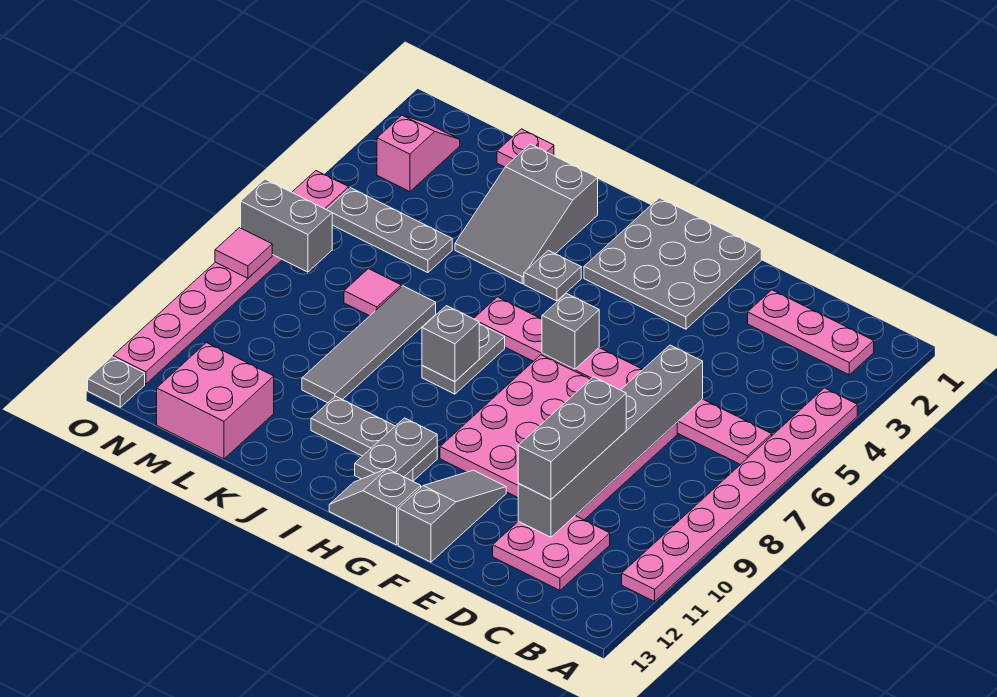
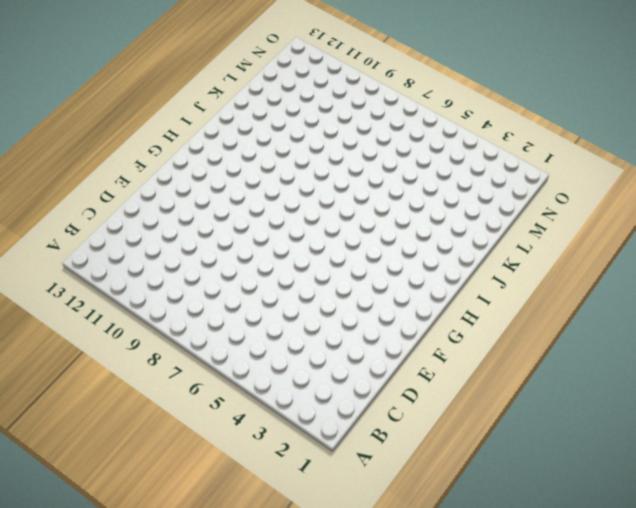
none -> pink plate A4:A11 level 1
none -> pink plate B2:D2 level 1
none -> pink plate B6:I6 level 1

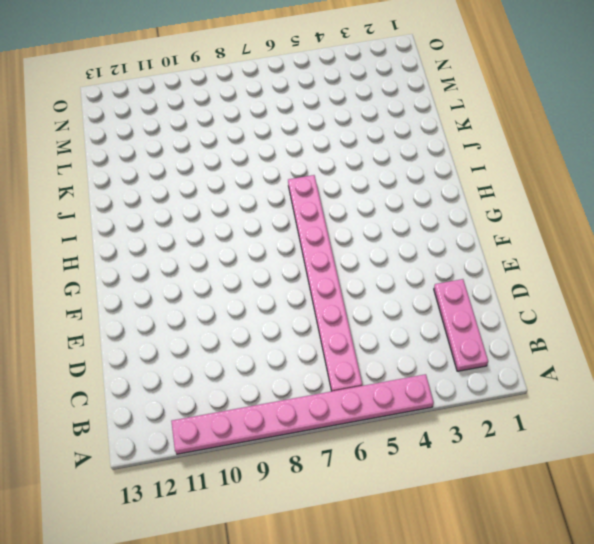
none -> pink plate C11:D12 level 1
none -> pink plate D7:G10 level 1
none -> grey plate F1:H3 level 1

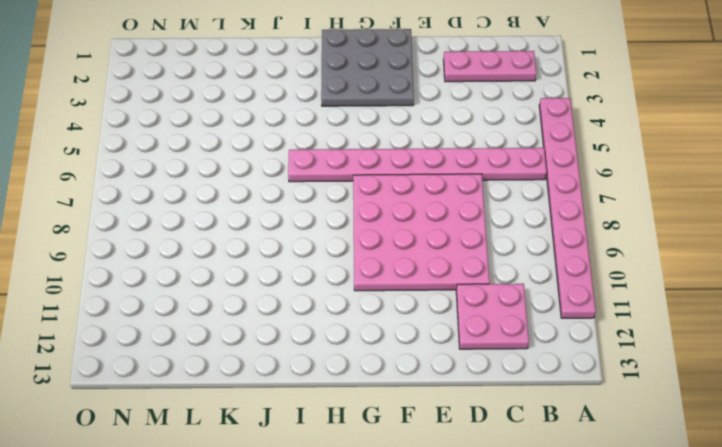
none -> grey slope F11:F13 level 1 top 13
none -> grey slope G13:H13 level 1 top G
none -> grey plate H11:J11 level 1

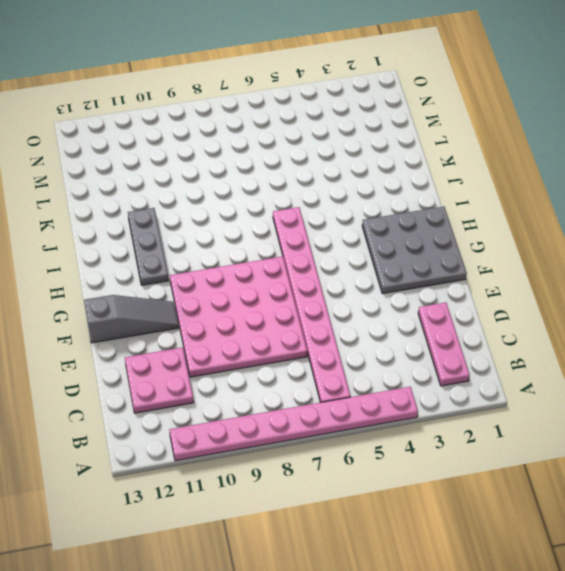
none -> grey slope G13:H13 level 1 top G
none -> grey plate I4 level 1
none -> grey plate I7:I8 level 1

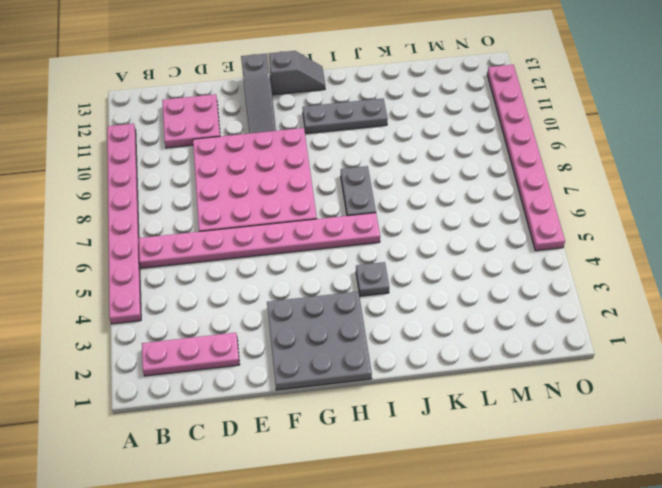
none -> grey slope J2:K4 level 1 top 2
none -> grey tile K7:K10 level 1
none -> pink plate L1 level 1

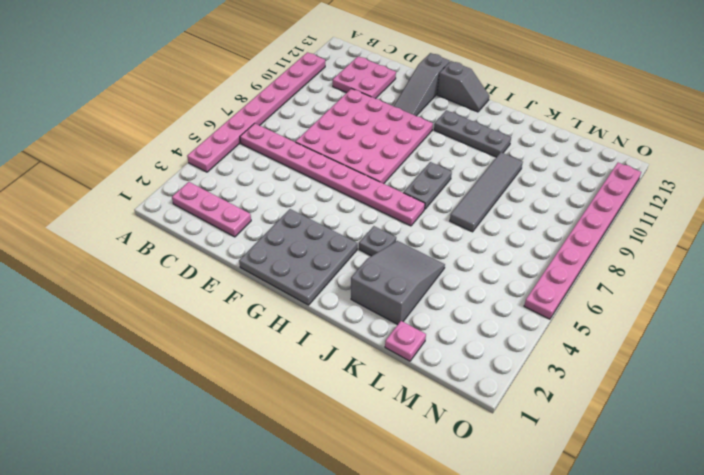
none -> grey plate L5:N5 level 1
none -> pink tile L7 level 1
none -> pink brick L12:M13 level 1

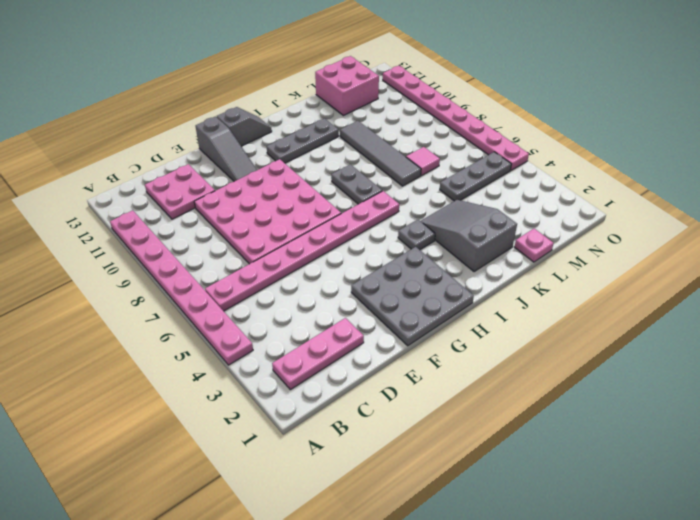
none -> pink slope N2:N3 level 1 top 3
none -> grey plate O13 level 1
none -> grey brick D6:D11 level 2

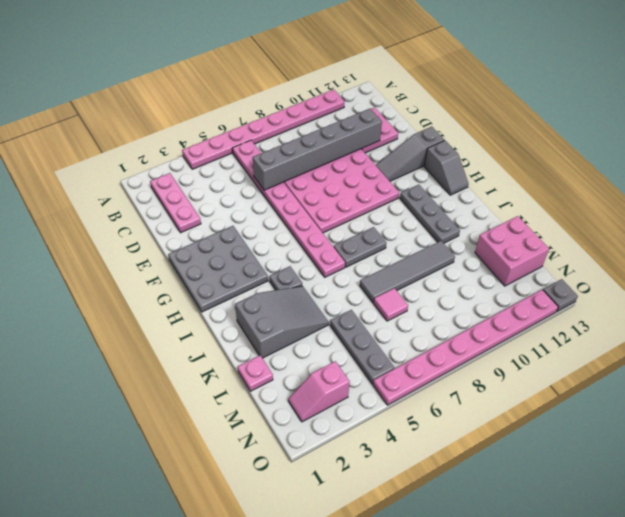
none -> grey brick G6 level 2
none -> grey plate H11:H12 level 2
none -> grey brick I8 level 2

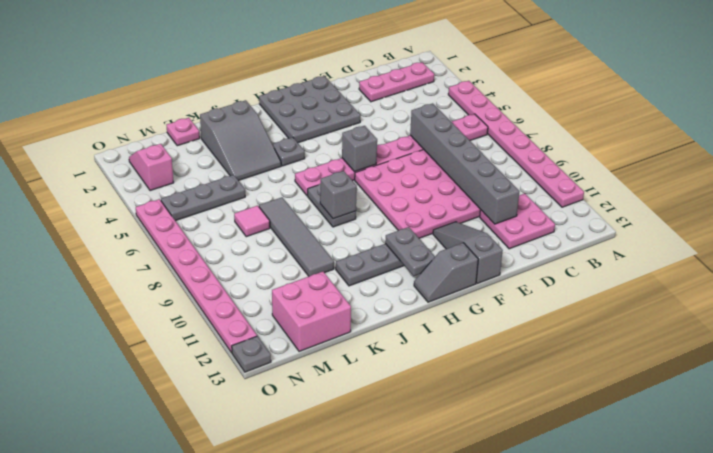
none -> grey brick N7:O7 level 2
none -> pink tile O8 level 2
none -> grey brick D9:D11 level 3

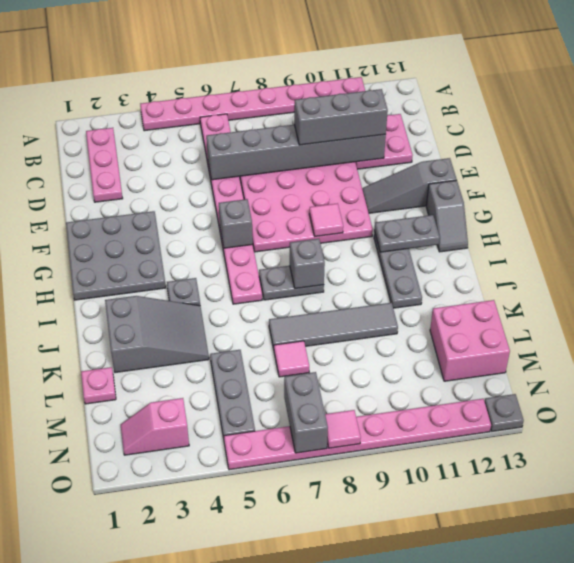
pink tile G9 level 2 -> none

